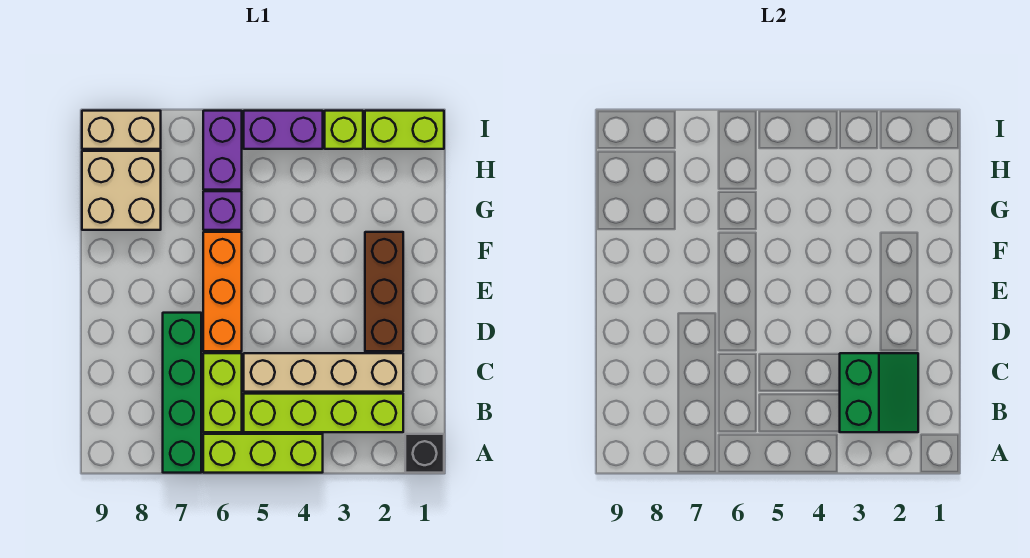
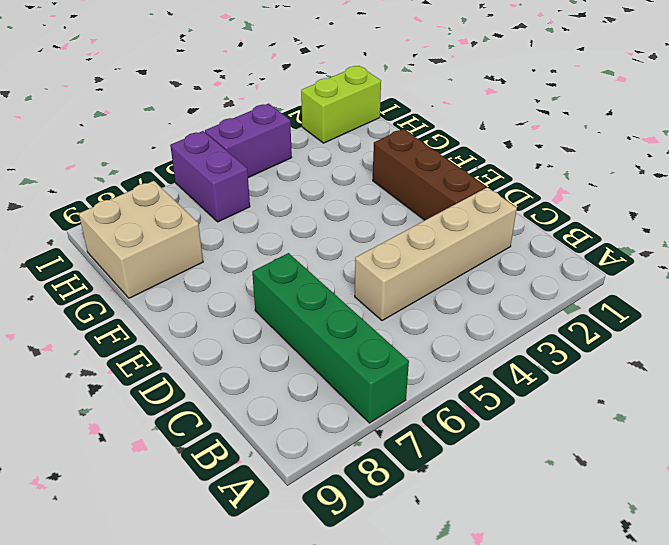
none -> black brick A1 level 1
none -> lime brick A4:A6 level 1
none -> lime brick B2:B5 level 1

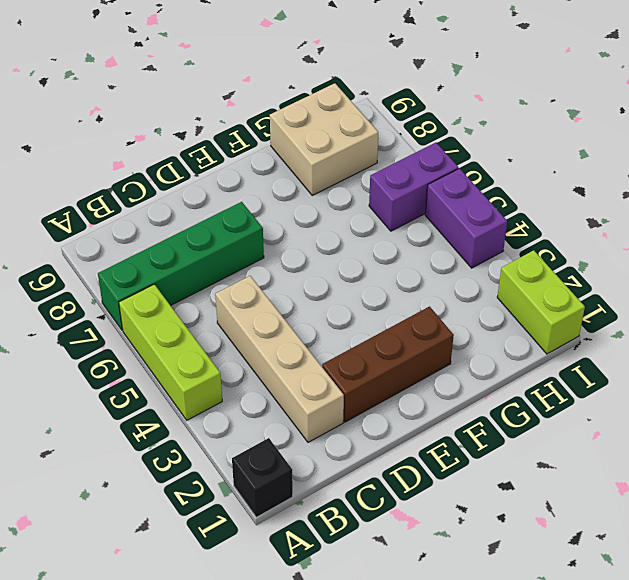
none -> lime brick B2:B5 level 1
none -> lime brick B6:C6 level 1
none -> orange brick D6:F6 level 1

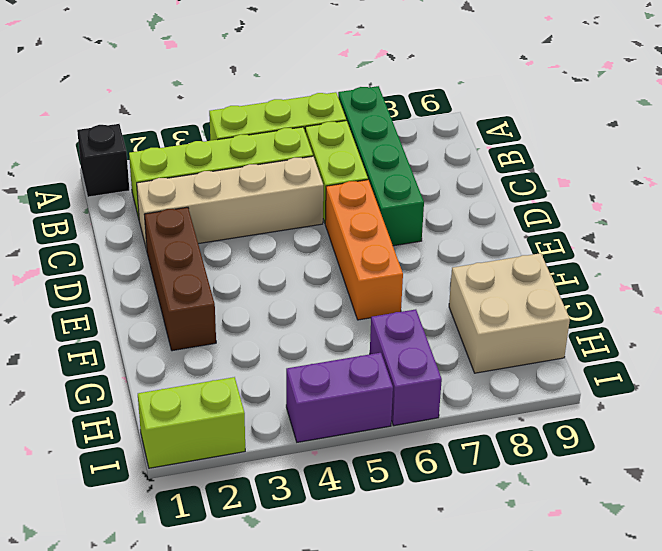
none -> purple brick G6 level 1
none -> lime brick I3 level 1
none -> tan brick I8:I9 level 1

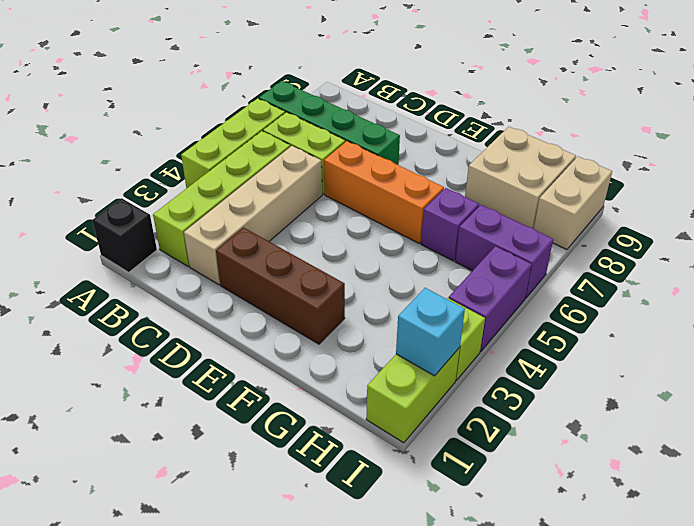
cyan brick I2 level 2 -> none
none -> green slope B2:C3 level 2 top 3

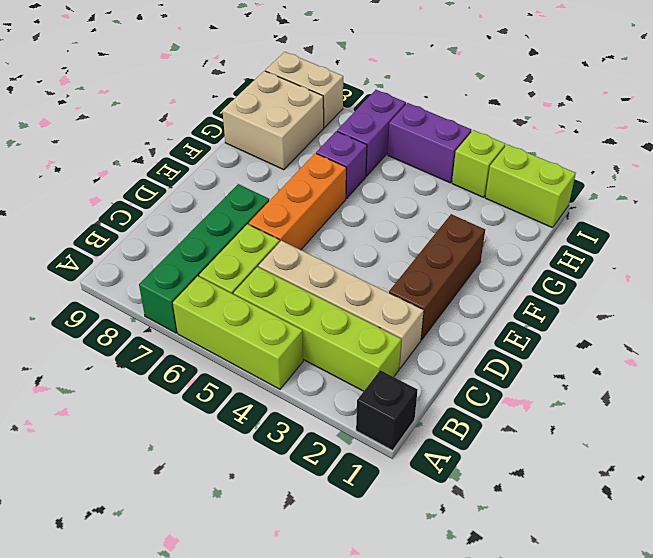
none -> green slope B2:C3 level 2 top 3

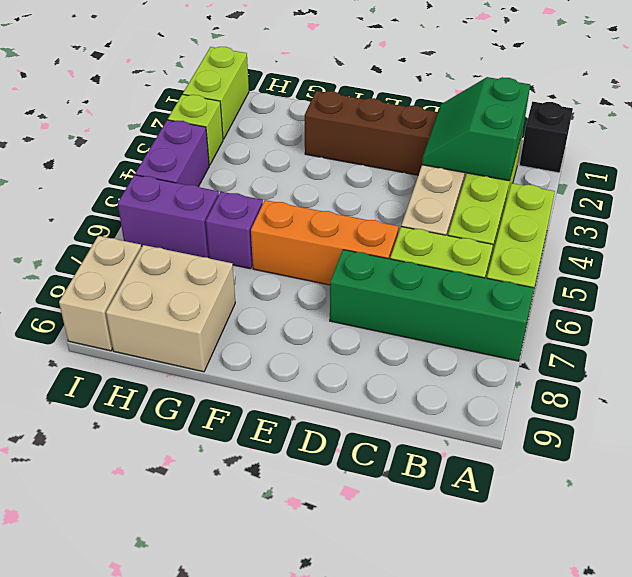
green slope B2:C3 level 2 top B -> green slope B2:C3 level 2 top 3

